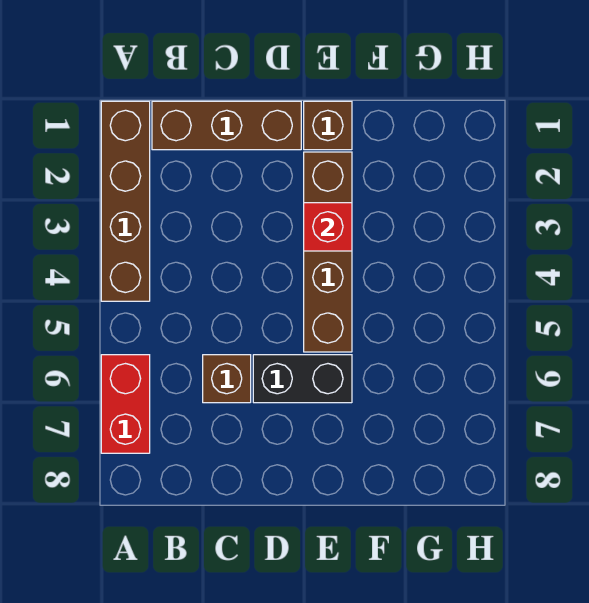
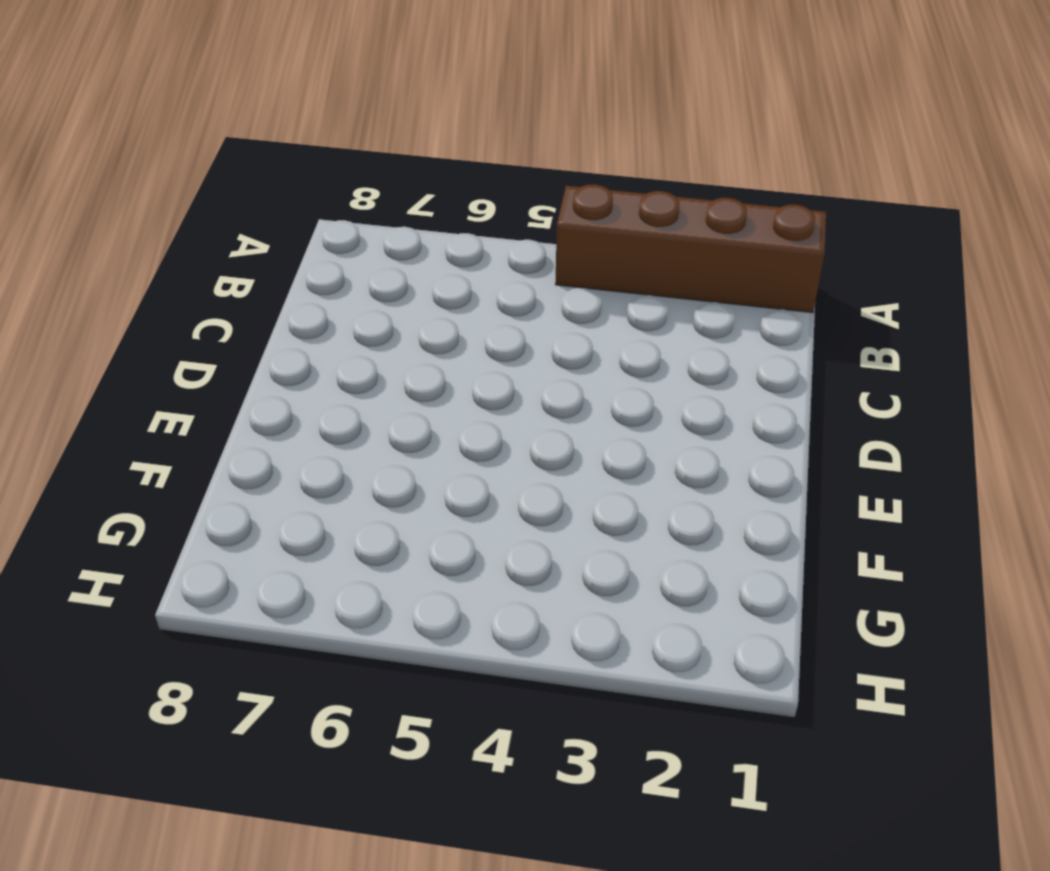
none -> red brick A6:A7 level 1
none -> brown brick B1:D1 level 1

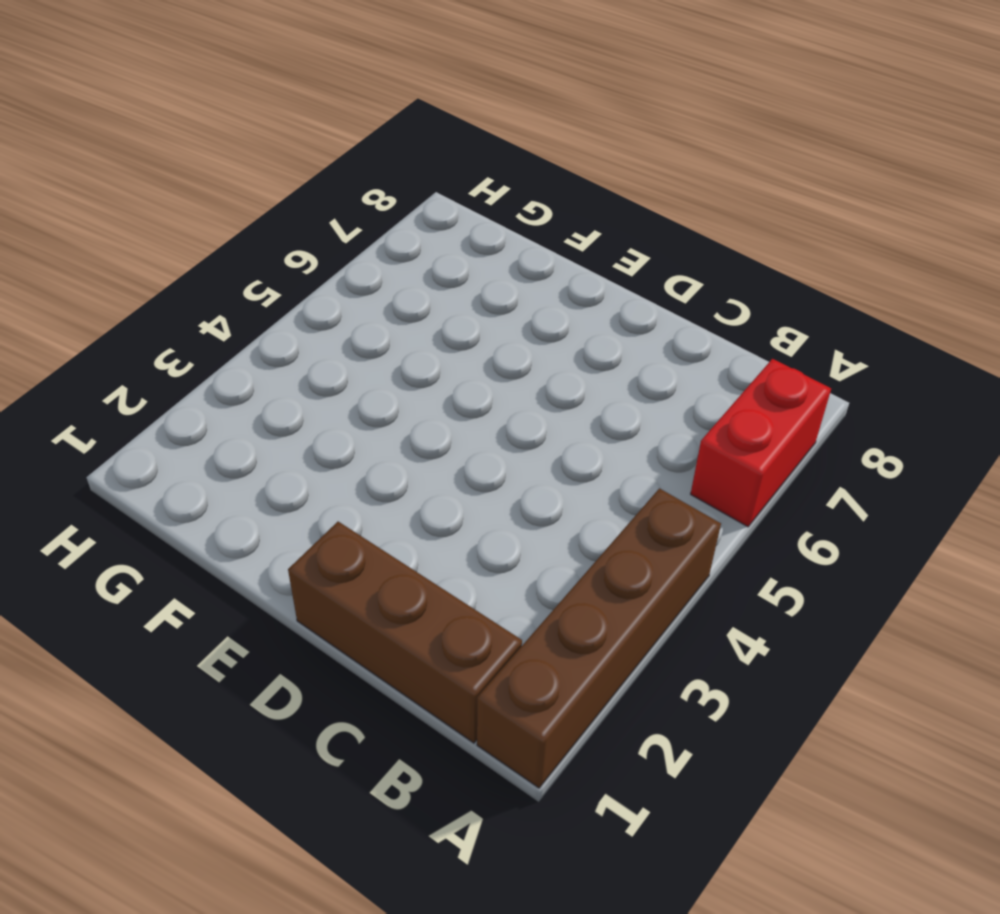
none -> brown brick C6 level 1
none -> black brick D6:E6 level 1

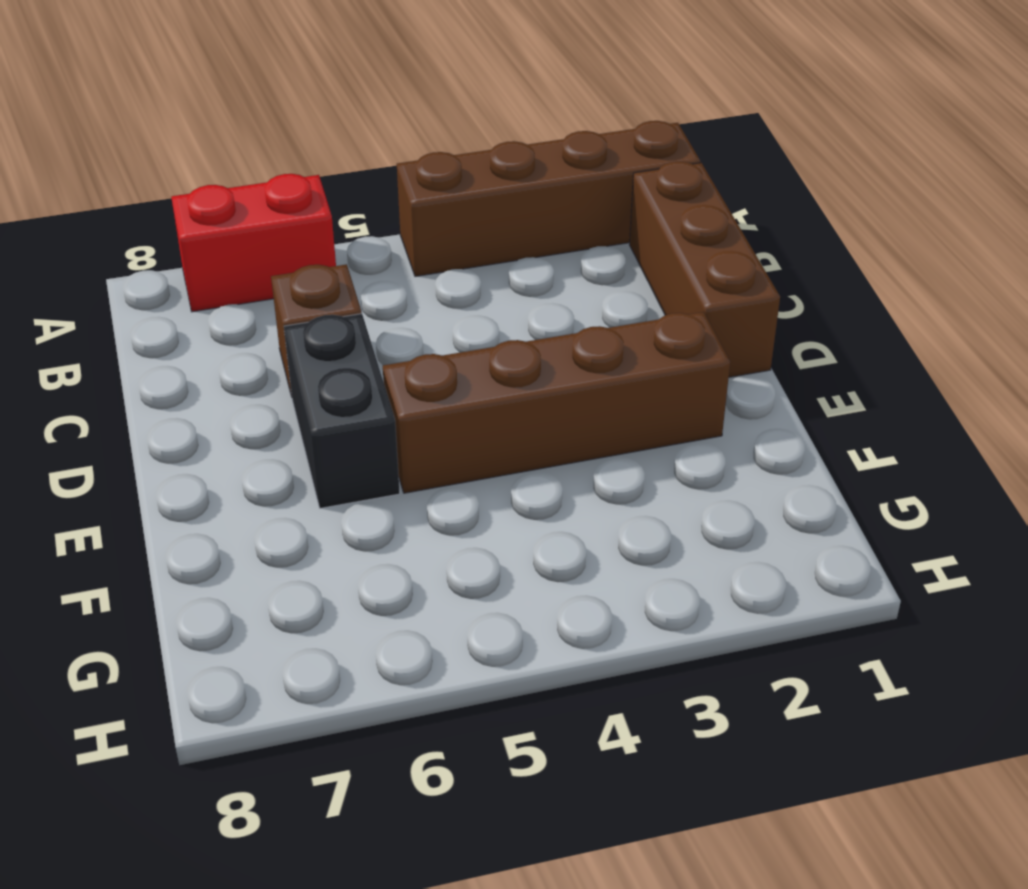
none -> brown brick E1 level 1
none -> red brick E3 level 2

